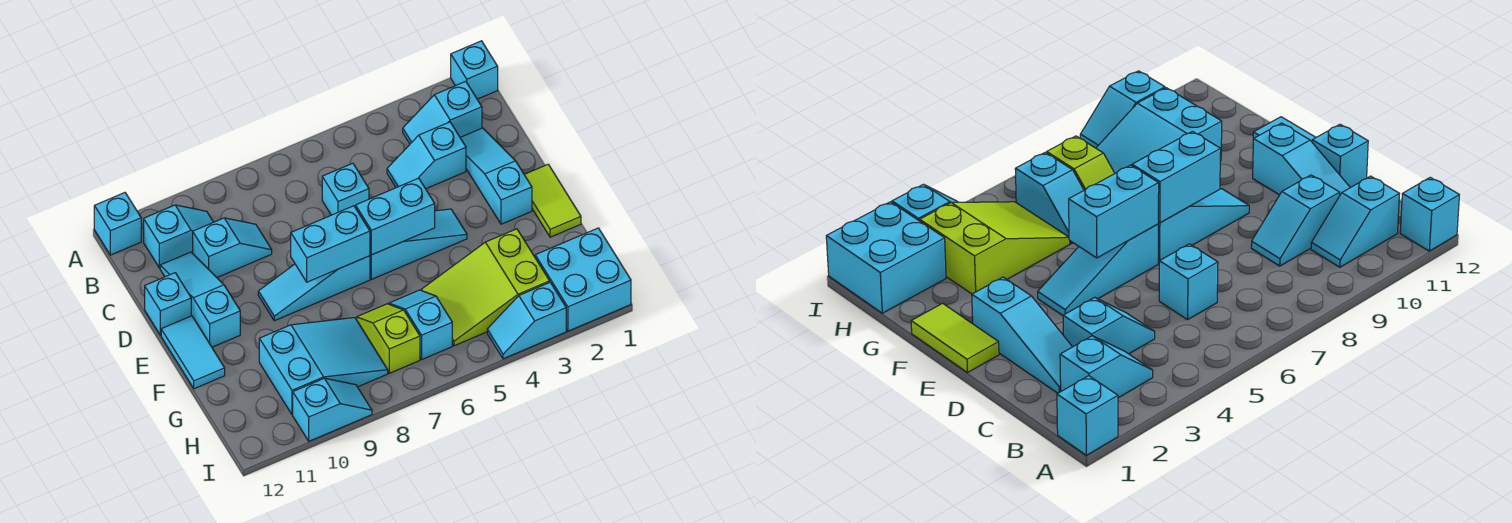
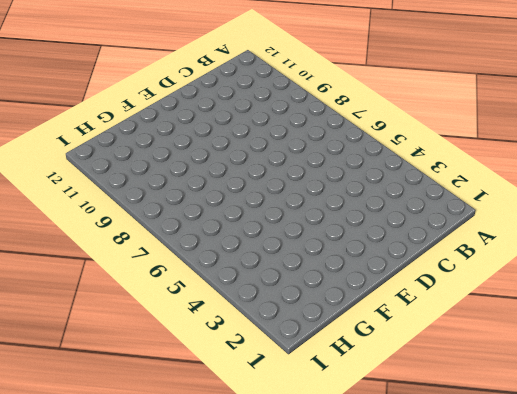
none -> cyan brick A1 level 1
none -> cyan brick A12 level 1
none -> cyan slope B2:B3 level 1 top 2

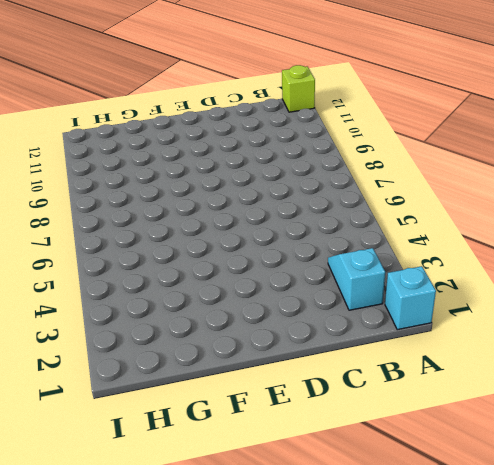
lime brick A12 level 1 -> cyan brick A12 level 1
none -> cyan slope B10:B11 level 1 top 11
none -> cyan slope C2:E2 level 1 top E
none -> cyan slope C3:C4 level 1 top 3

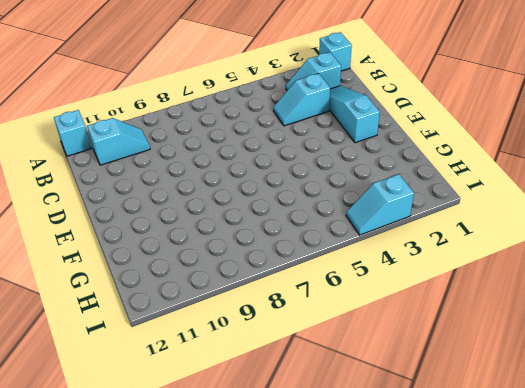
none -> cyan brick C6 level 1
none -> cyan slope C9:C10 level 1 top 10
none -> cyan slope C11:E11 level 1 top E

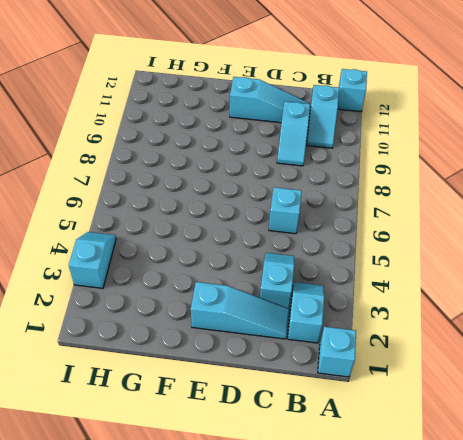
none -> cyan brick D12 level 1
none -> lime tile E1:F1 level 1
none -> cyan slope E4:E6 level 1 top 6

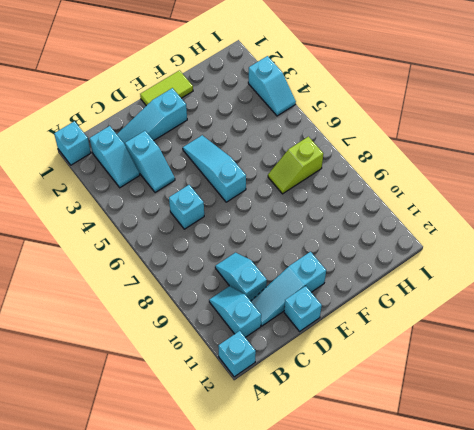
none -> cyan slope E7:E9 level 1 top 7
none -> cyan tile E12:F12 level 1
none -> lime slope G3:H5 level 1 top 3

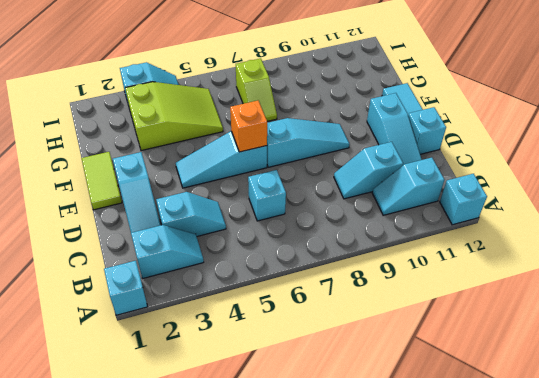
orange brick E6 level 2 -> cyan brick E5:E6 level 2
none -> cyan slope G6:H6 level 1 top H
none -> cyan slope G8:H10 level 1 top 10
none -> cyan brick H1:I2 level 1

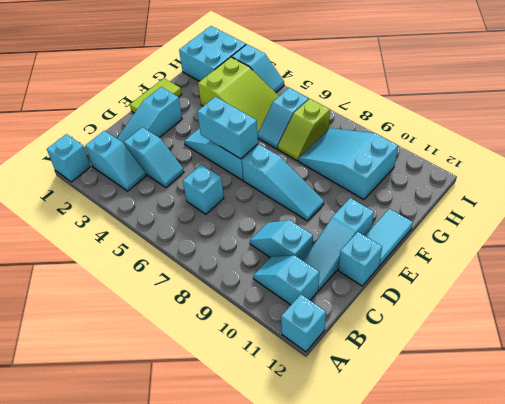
none -> cyan slope I9:I10 level 1 top 10
none -> cyan brick E7:E8 level 2

